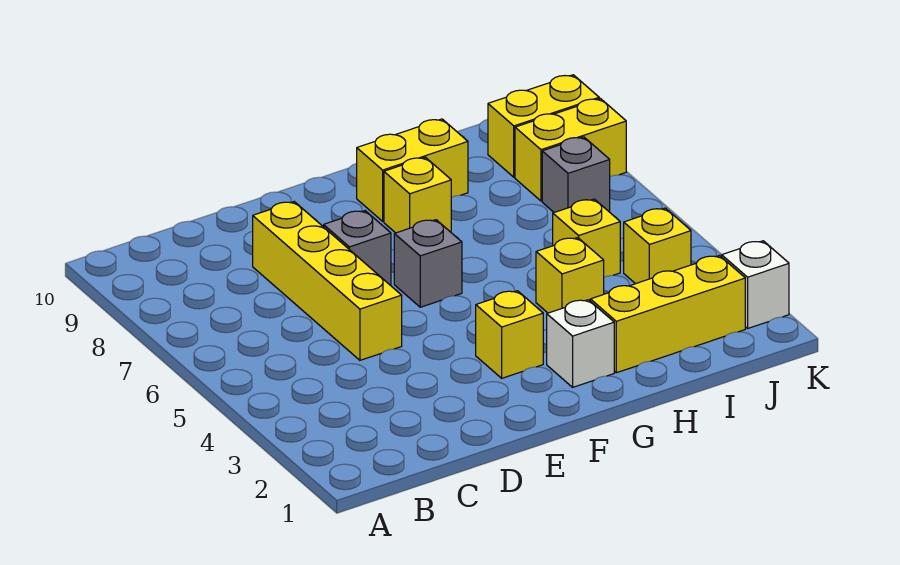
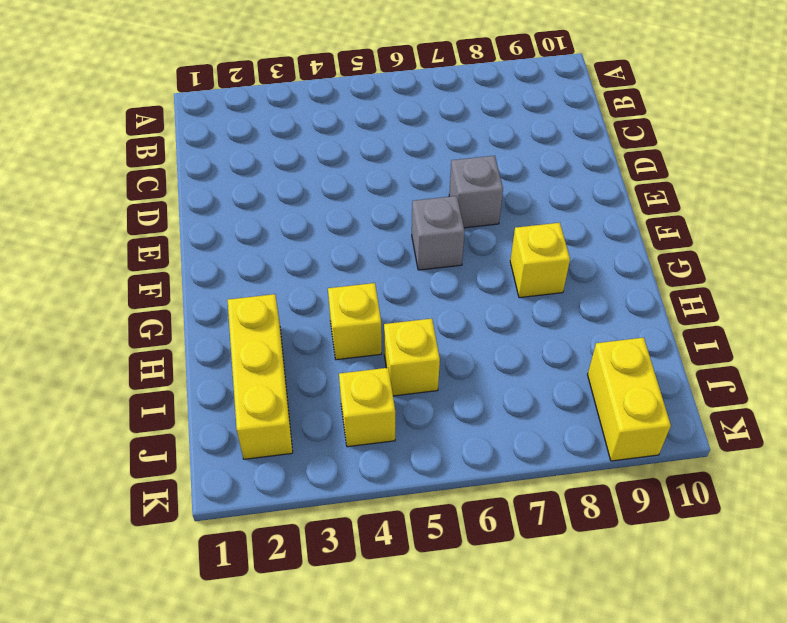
none -> yellow brick D5:D8 level 1
none -> yellow brick F3 level 1
none -> white brick G2 level 1

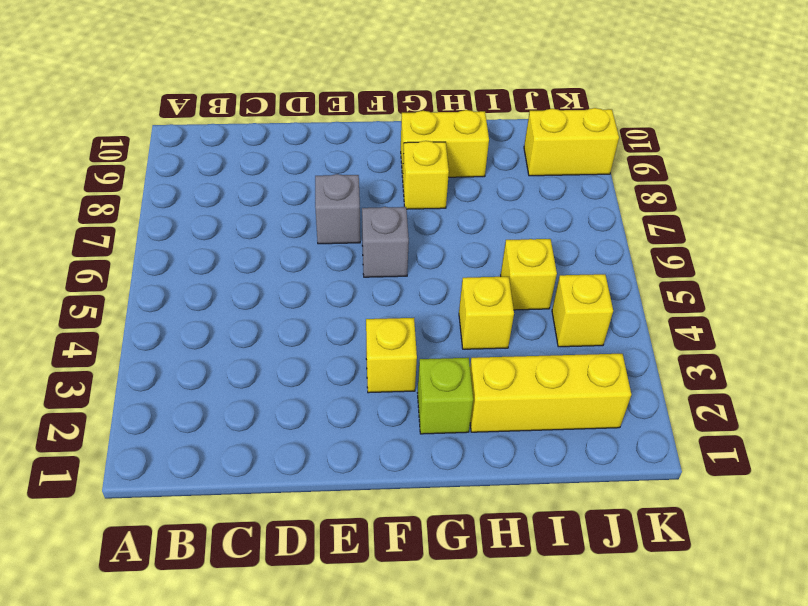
lime brick G2 level 1 -> white brick G2 level 1
none -> yellow brick D5:D8 level 1
none -> grey brick J7 level 1
none -> yellow brick J8:K8 level 1

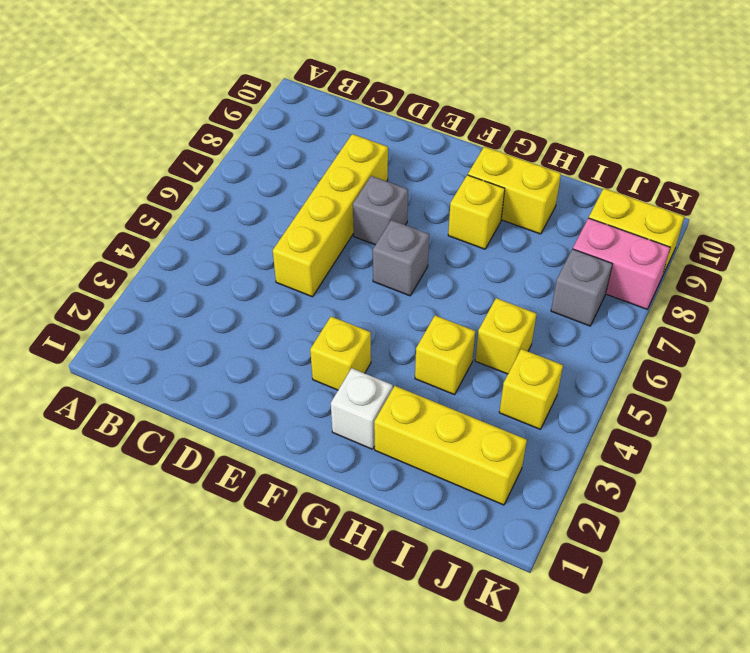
pink brick J8:K8 level 1 -> yellow brick J8:K8 level 1
none -> white brick K2 level 1

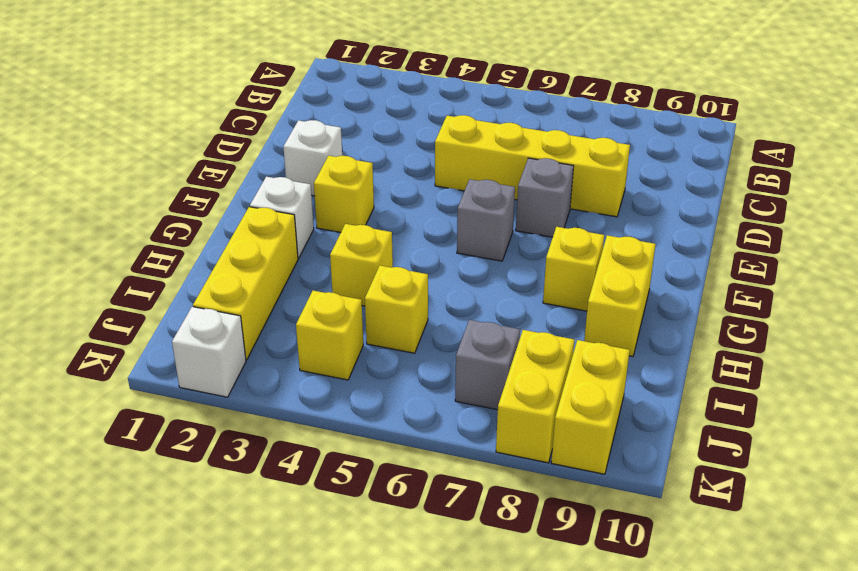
white brick E2 level 1 -> none

